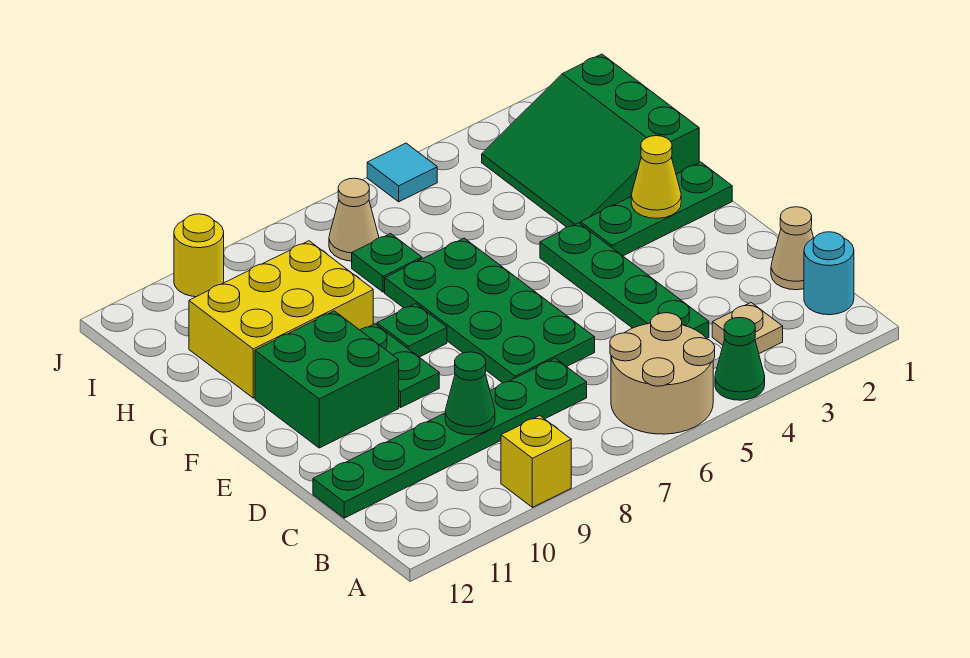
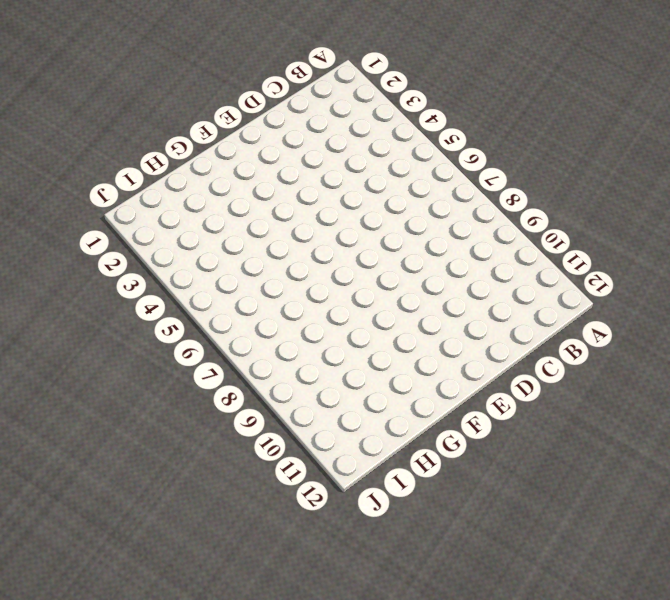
none -> green cone A4 level 1
none -> tan round brick A5:B6 level 1
none -> yellow brick A9 level 1

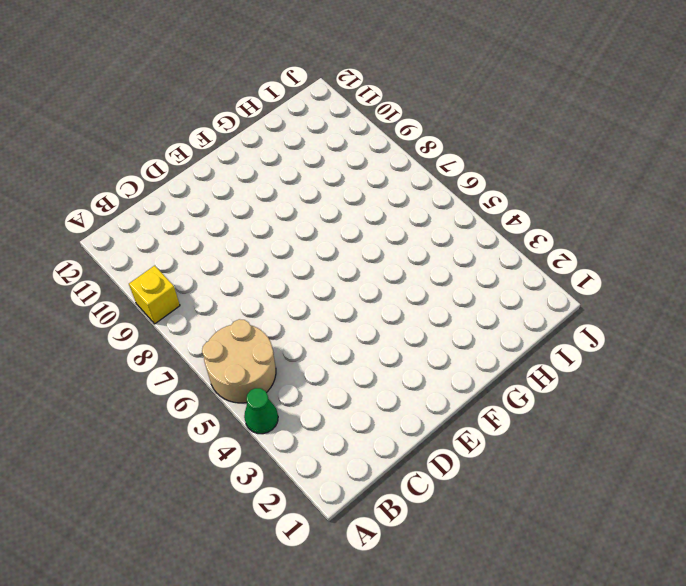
none -> cyan round brick B1 level 1
none -> tan plate B3 level 1
none -> tan cone C1 level 1

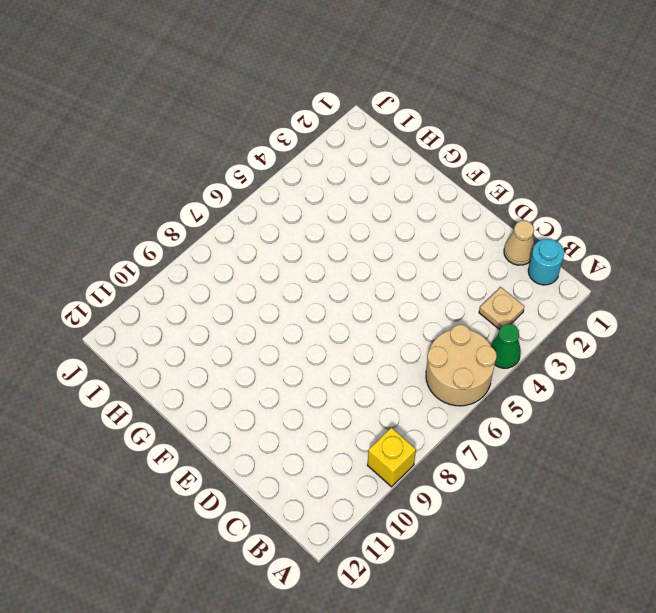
none -> green plate C4:F4 level 1
none -> green plate C7:C12 level 1
none -> green plate D6:G7 level 1

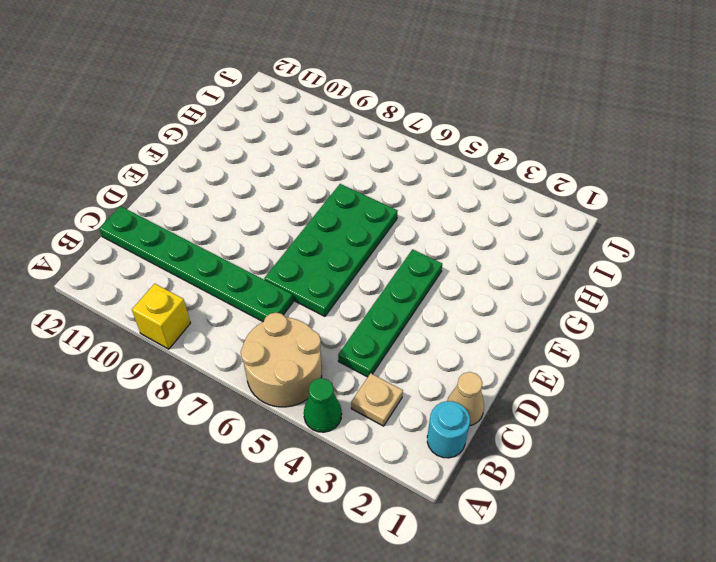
none -> green plate E9:F9 level 1
none -> green brick E10:F11 level 1
none -> green plate F1:F3 level 1

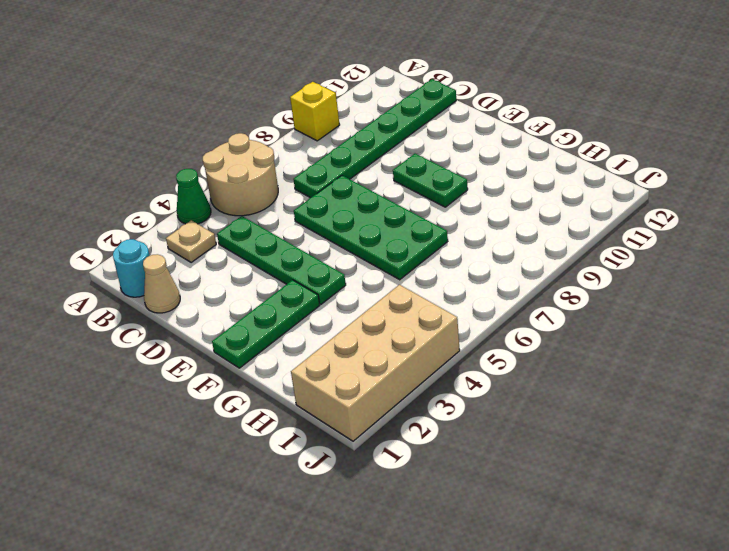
tan brick I1:J4 level 1 -> green slope G1:I3 level 1 top 1
none -> green brick E10:F11 level 1
none -> green plate F8 level 1
none -> yellow brick G9:H11 level 1

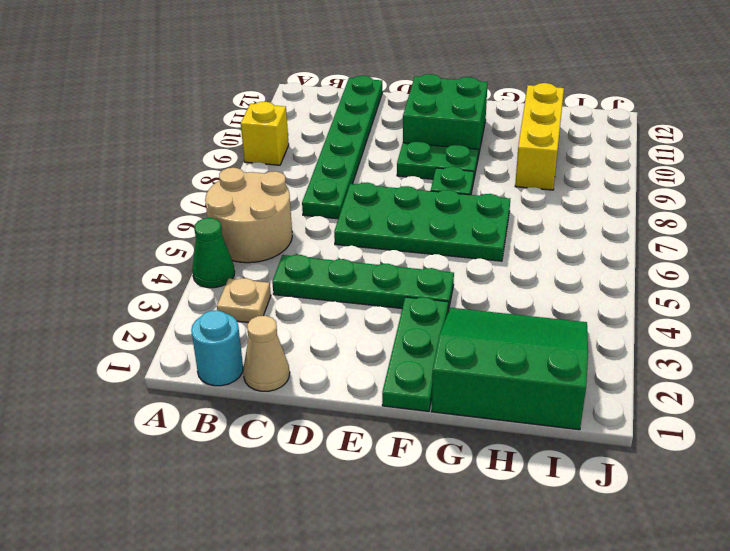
yellow brick H9:H11 level 1 -> yellow brick G9:H11 level 1
none -> green plate H7 level 1
none -> tan cone I7 level 1
none -> cyan tile J5 level 1

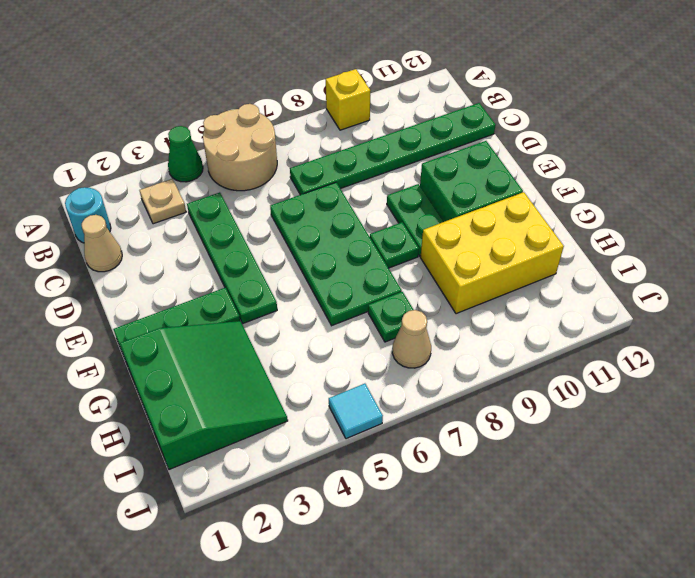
none -> yellow round brick J10 level 1
none -> green cone C9 level 2
none -> yellow cone F2 level 2

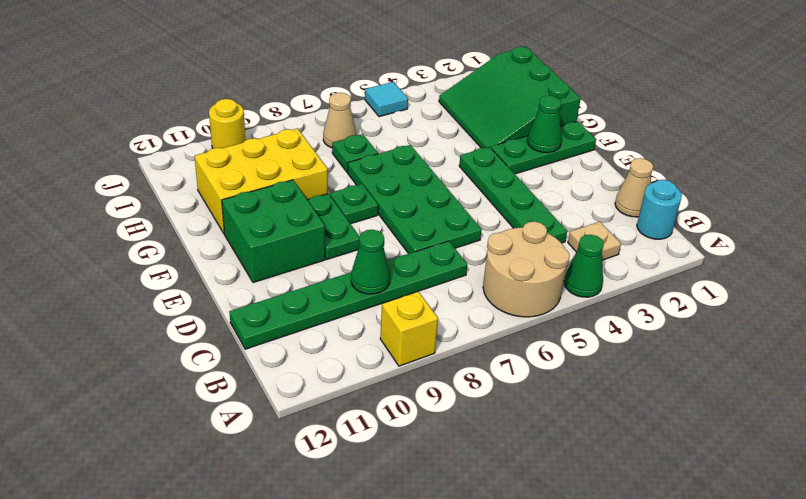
green cone F2 level 2 -> yellow cone F2 level 2

